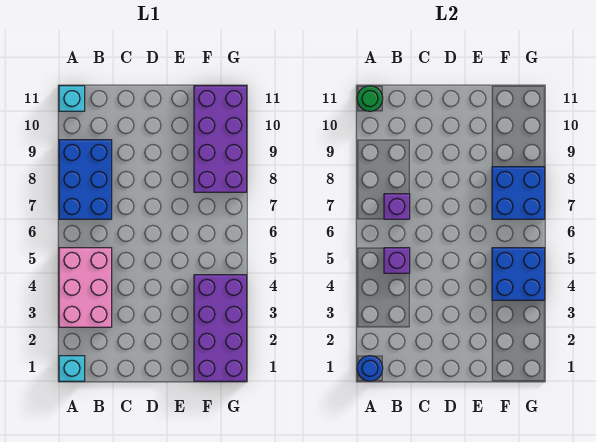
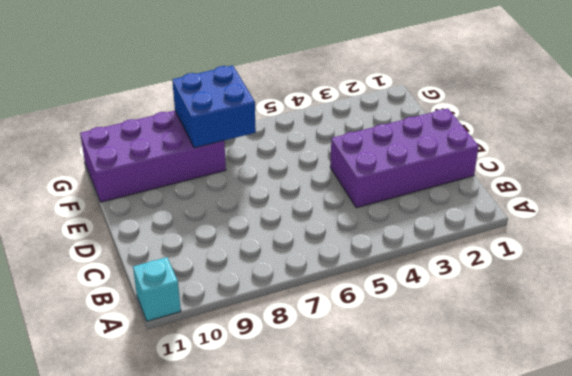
purple brick C1:D4 level 1 -> purple brick F1:G4 level 1
none -> cyan brick A1 level 1
none -> pink brick A3:B5 level 1
none -> blue brick A7:B9 level 1

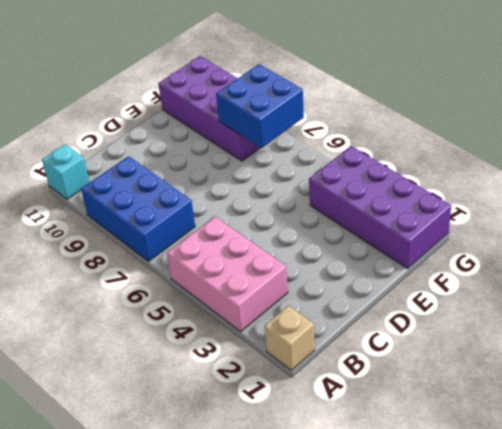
tan brick A1 level 1 -> cyan brick A1 level 1
none -> blue round brick A1 level 2
none -> green round brick A11 level 2
none -> purple brick B5 level 2

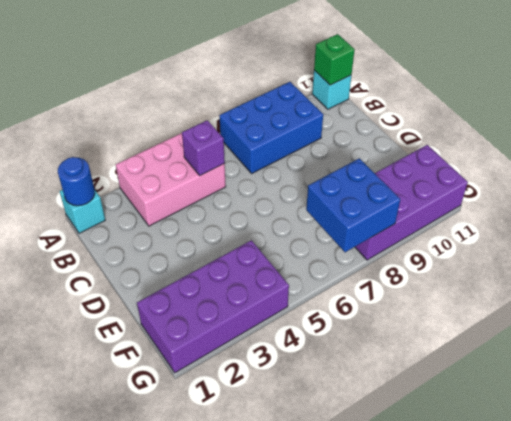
green brick A11 level 2 -> green round brick A11 level 2
none -> purple brick B7 level 2
none -> blue brick F4:G5 level 2

